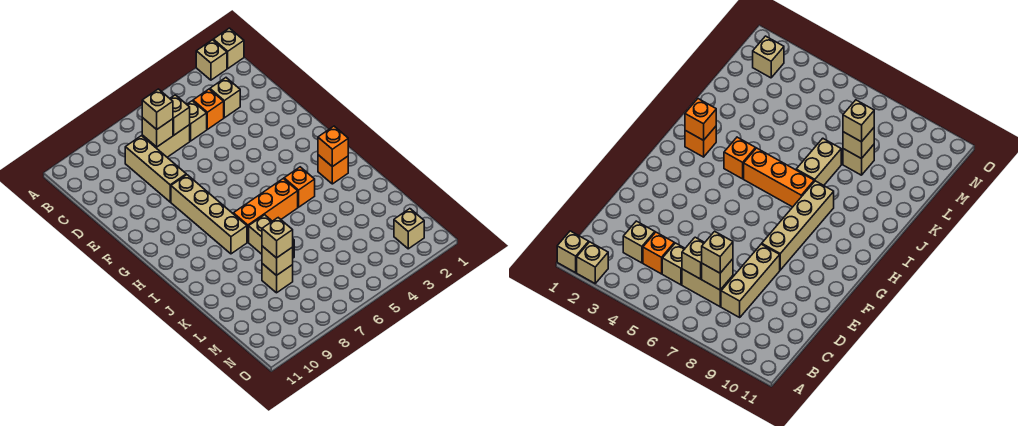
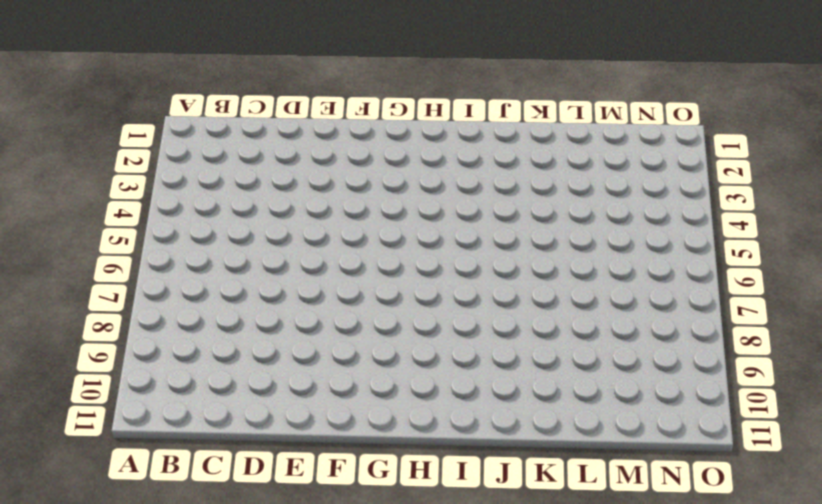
none -> tan brick A1 level 1
none -> tan brick A2 level 1
none -> tan brick C3 level 1

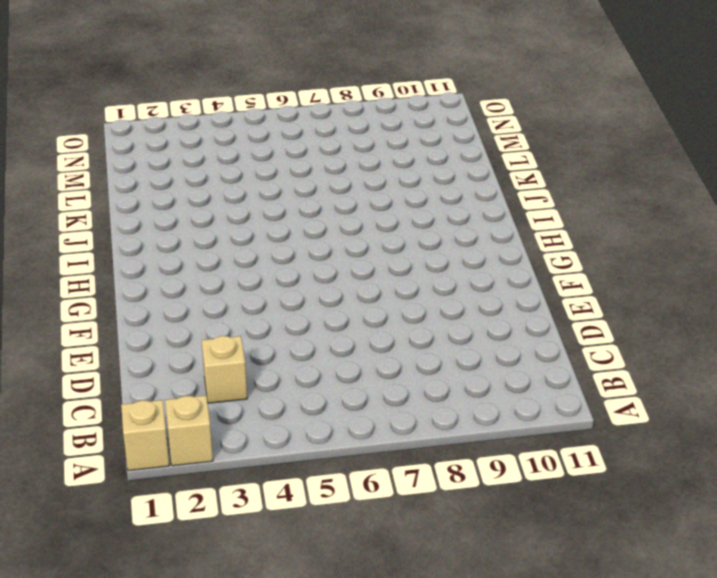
none -> orange brick C4 level 1
none -> tan brick C5 level 1
none -> tan brick C6:C7 level 1

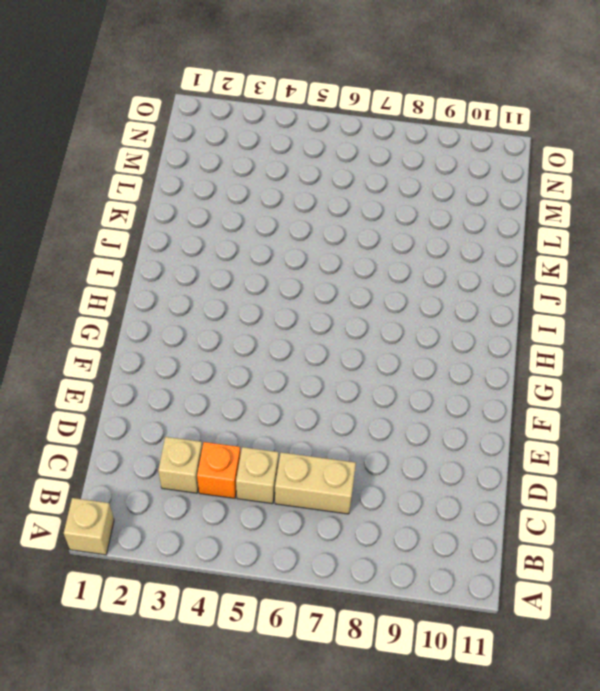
none -> tan brick A2 level 1
none -> tan brick C8:E8 level 1
none -> tan brick F8:I8 level 1

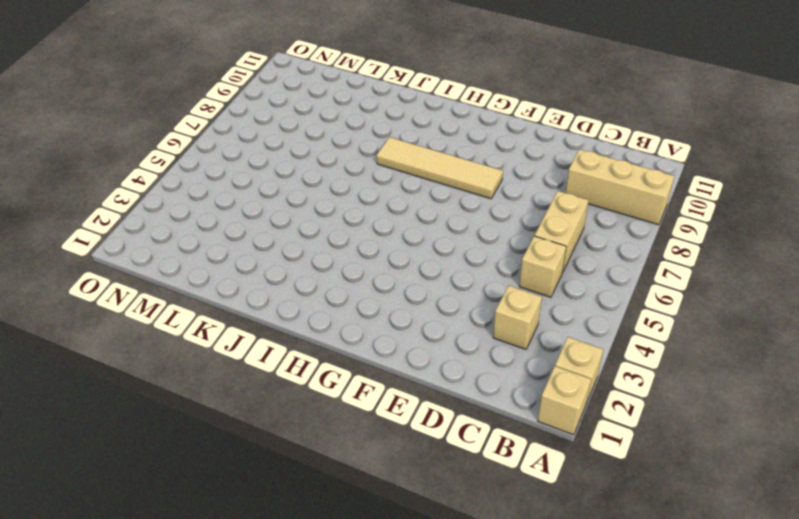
tan brick A9:C9 level 1 -> tan brick C8:E8 level 1
tan tile F8:I8 level 1 -> tan brick F8:I8 level 1
none -> orange brick C4 level 1
none -> orange brick I2 level 1
none -> orange brick I4 level 1

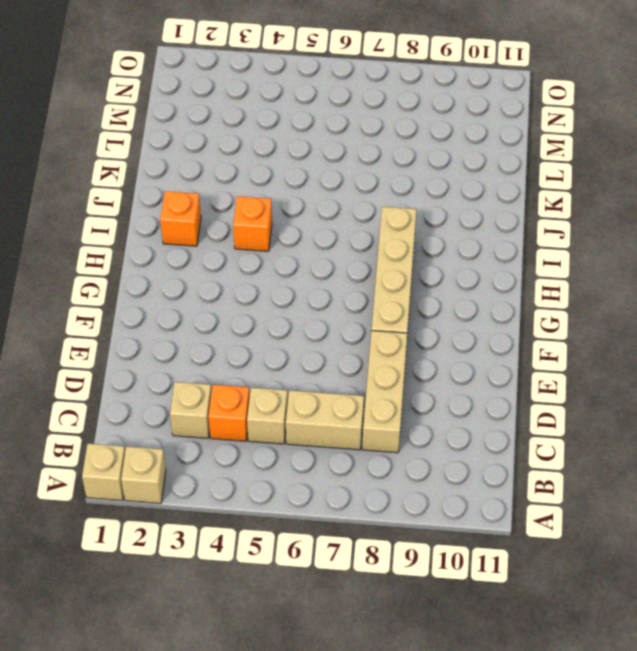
none -> orange brick I5:I7 level 1
none -> tan brick J7:K7 level 1
none -> tan brick L8 level 1

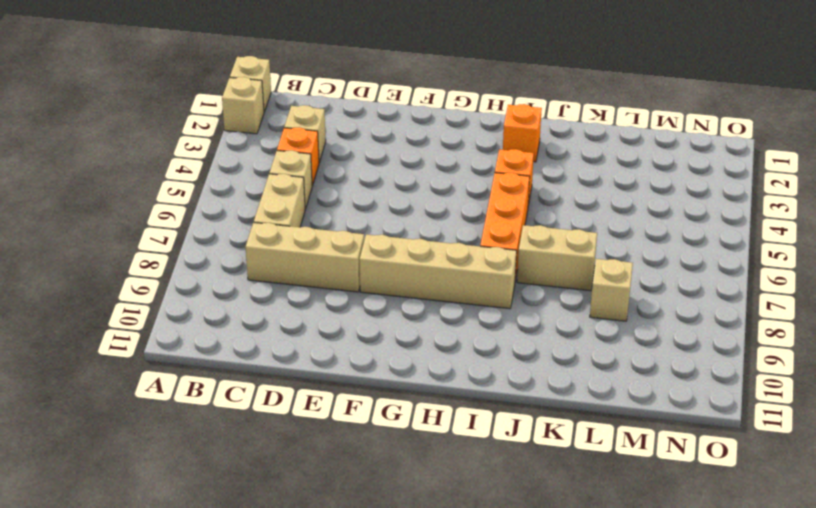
none -> tan brick N2 level 1
none -> tan brick C6 level 2
none -> tan brick C7 level 2

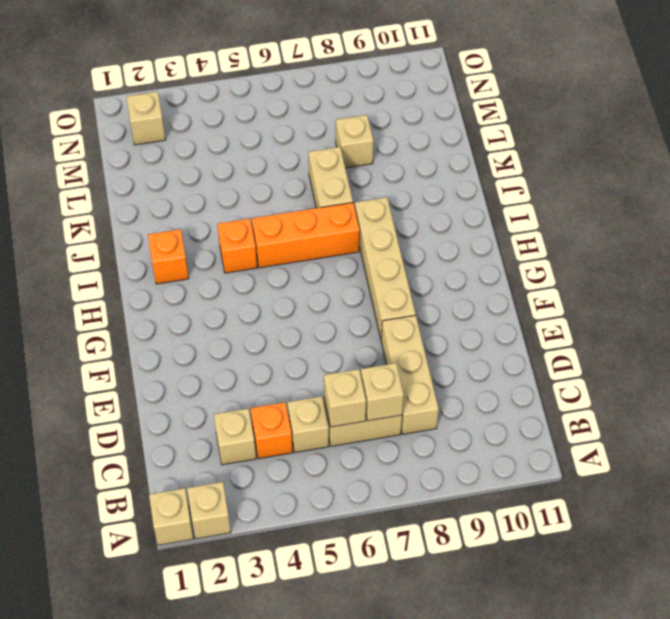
none -> orange brick I2 level 2
none -> tan brick L8 level 2
none -> tan brick C7 level 3

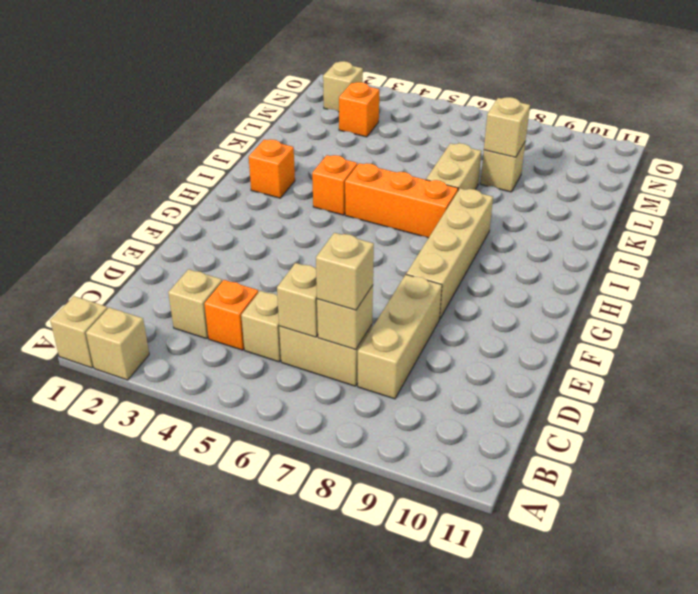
orange brick M3 level 1 -> orange brick I2 level 2
none -> tan brick L8 level 3

